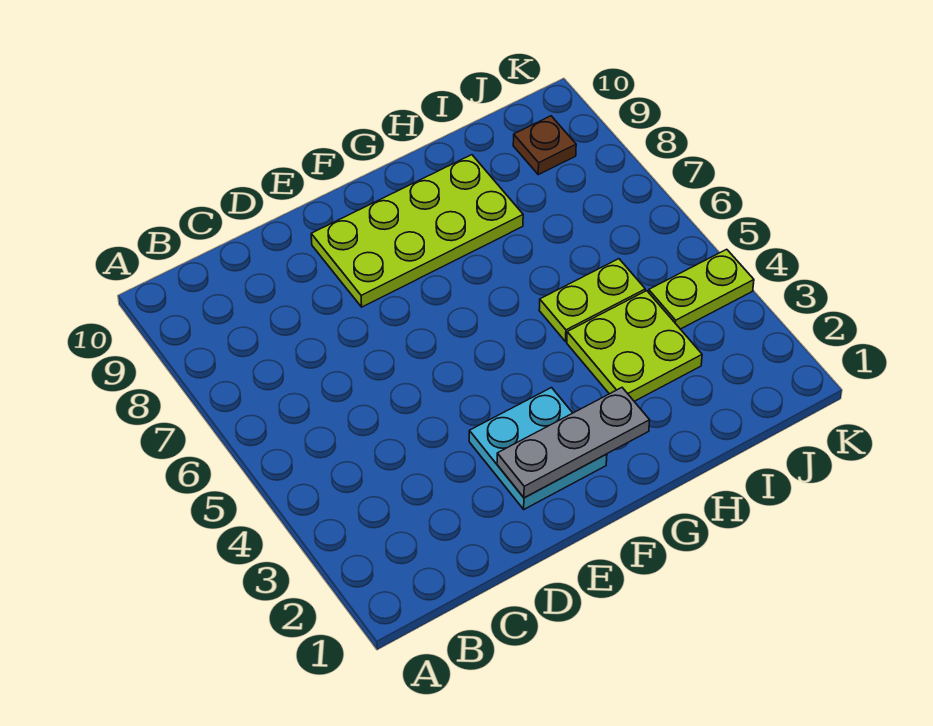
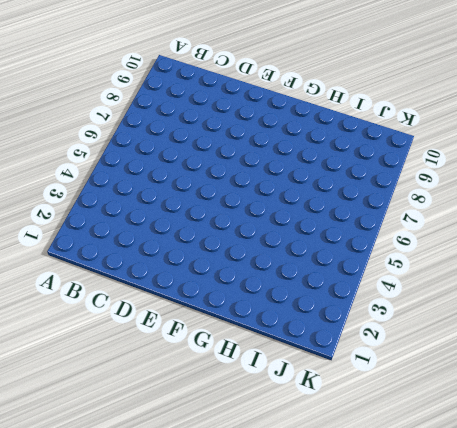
none -> cyan plate E2:F3 level 1
none -> lime plate E8:H9 level 1

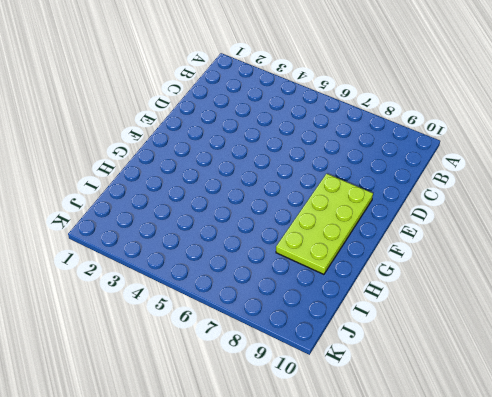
none -> cyan plate E2:F3 level 1
none -> lime plate H3:I4 level 1

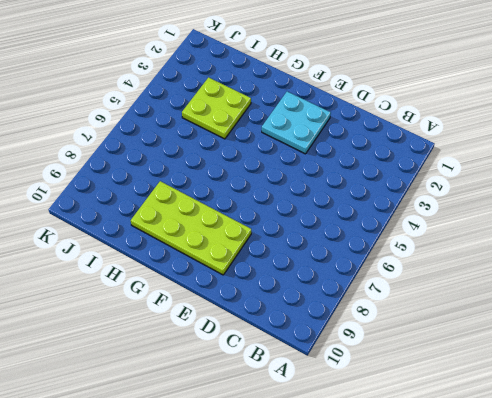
none -> lime plate H5:I5 level 1
none -> lime plate J4:K4 level 1

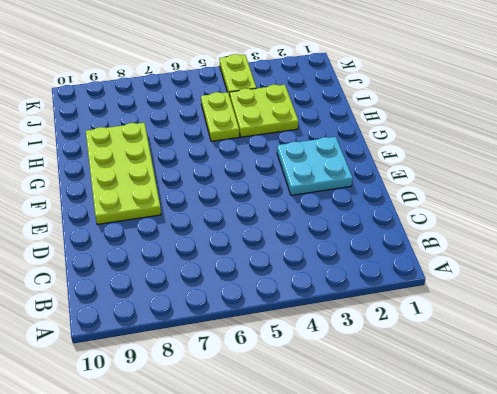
none -> brown plate J9 level 1
none -> grey plate E2:G2 level 2

